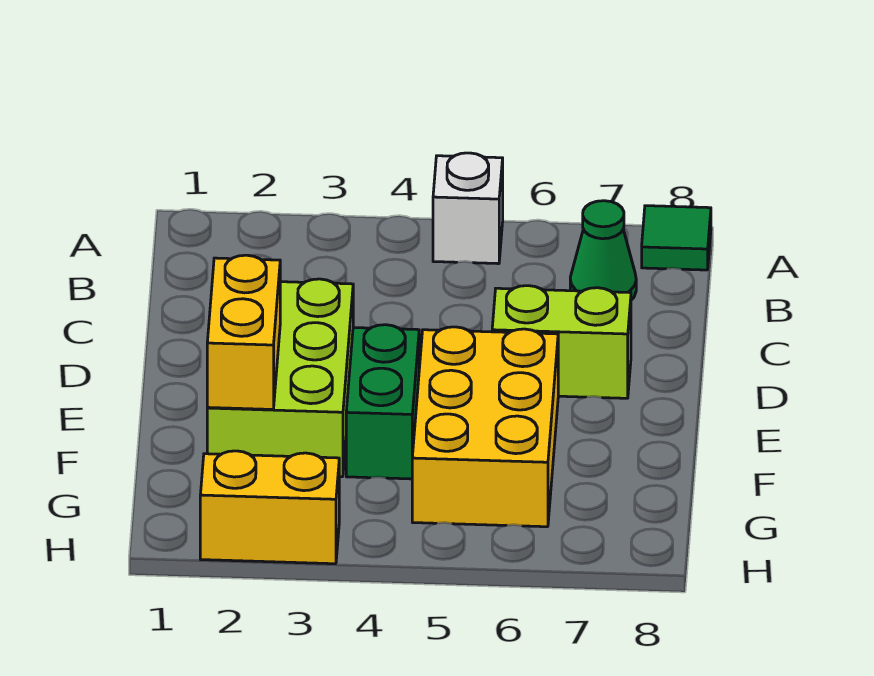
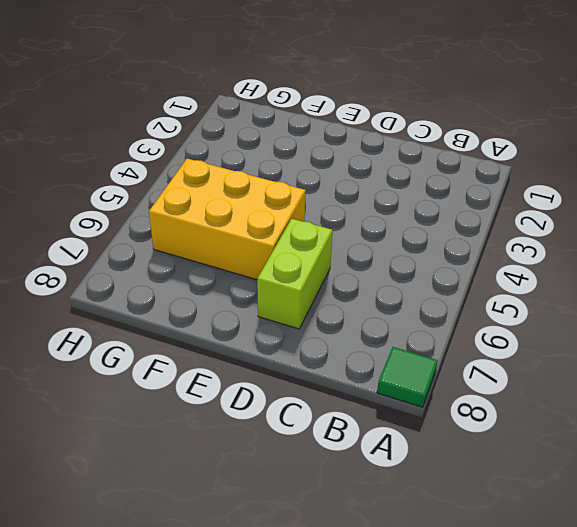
none -> white brick A5 level 1
none -> green cone B7 level 1

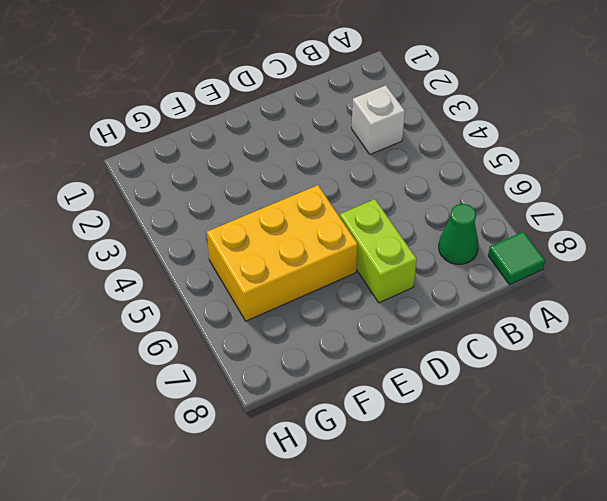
white brick B3 level 1 -> white brick A5 level 1
none -> lime brick D2:F3 level 1
none -> green brick E4:F4 level 1

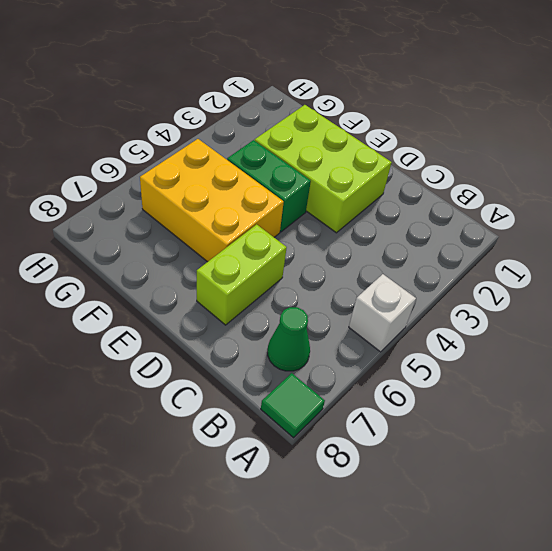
none -> yellow brick H2:H3 level 1
none -> yellow brick E2:F2 level 2

